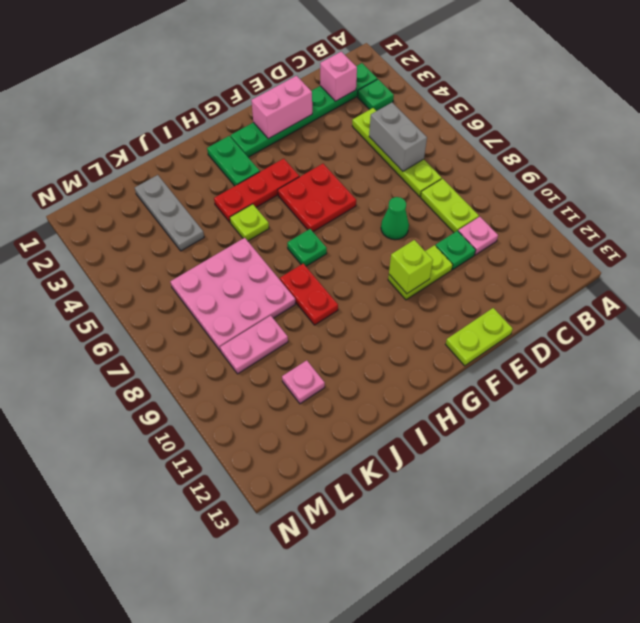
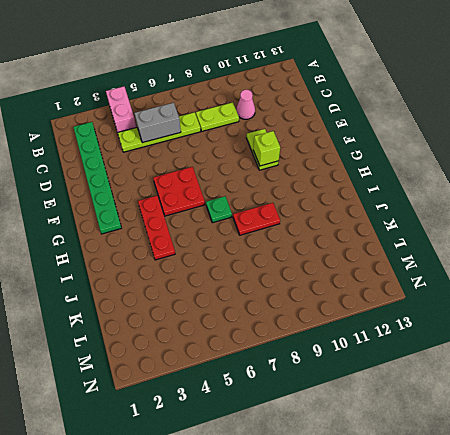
pink brick A4:B4 level 1 -> pink brick E2:F2 level 2
pink cone C10 level 1 -> pink plate C10 level 1
none -> green plate B3 level 1
none -> green plate D10 level 1
none -> green cone E8 level 1

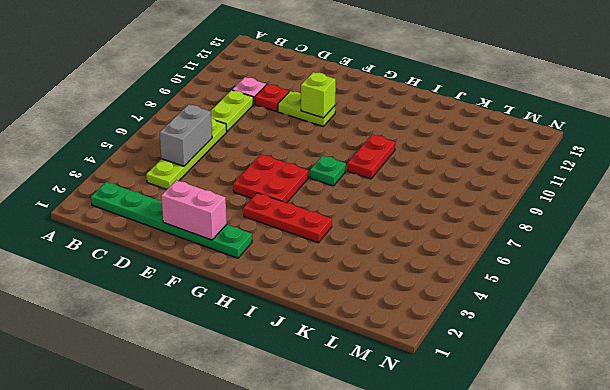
red plate D10 level 1 -> green plate D10 level 1
none -> green plate B3 level 1
none -> green cone E8 level 1
none -> lime plate E13:F13 level 1

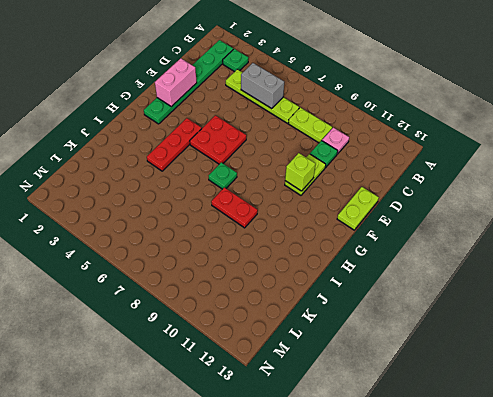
none -> green cone E8 level 1
none -> green plate H2:H3 level 1
none -> lime plate I5 level 1

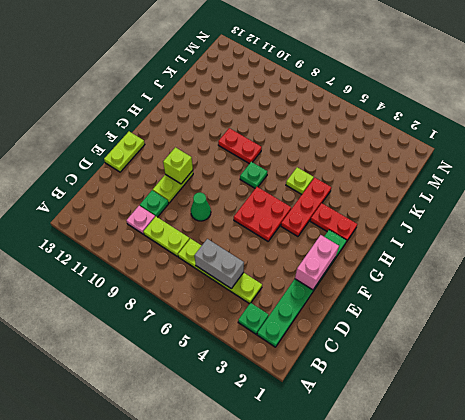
red plate H2:H3 level 1 -> green plate H2:H3 level 1
none -> pink plate J6:L8 level 1
none -> grey plate K2:K4 level 1
none -> pink plate K9:L9 level 1

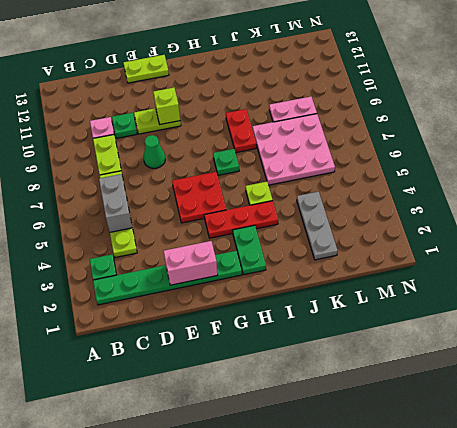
none -> pink plate K11 level 1
none -> pink brick C2 level 2

